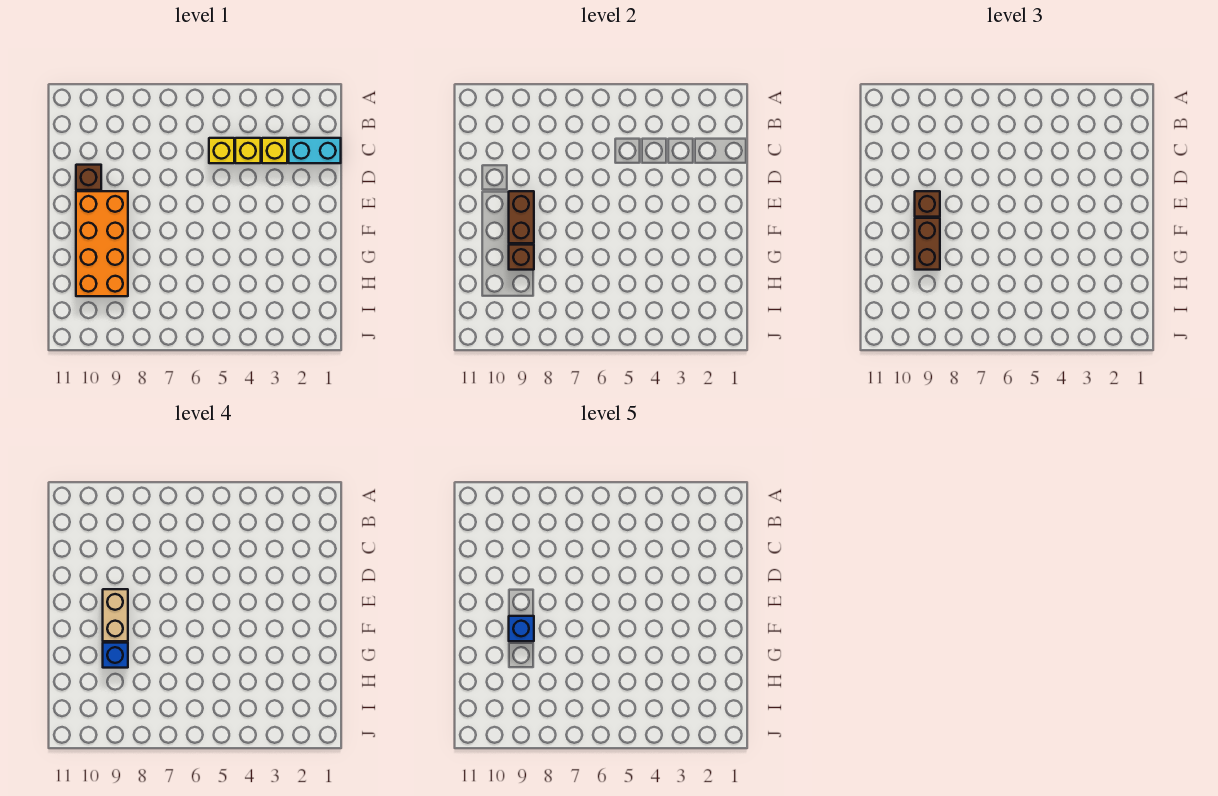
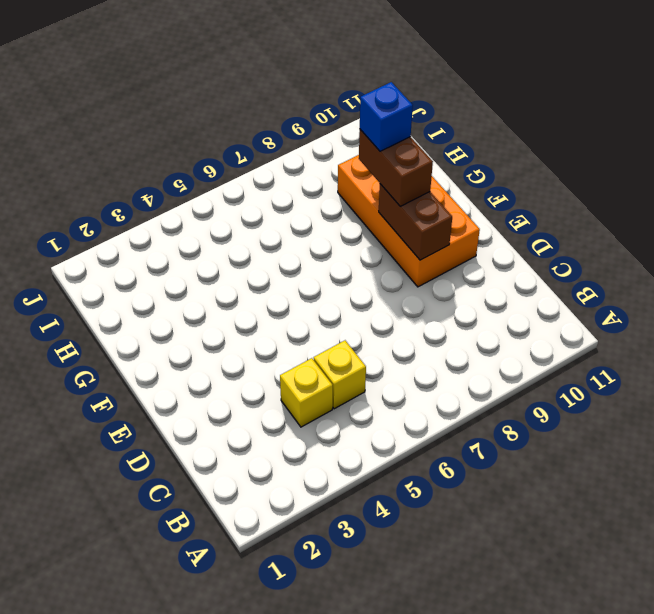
none -> cyan brick C1:C2 level 1
none -> yellow brick C3 level 1
none -> brown brick D10 level 1

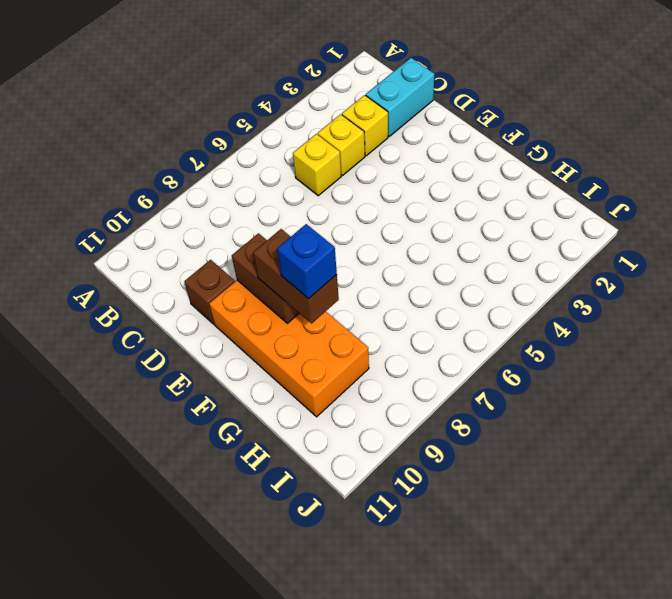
none -> brown brick G9 level 2
none -> brown brick E9 level 3
none -> tan brick E9:F9 level 4

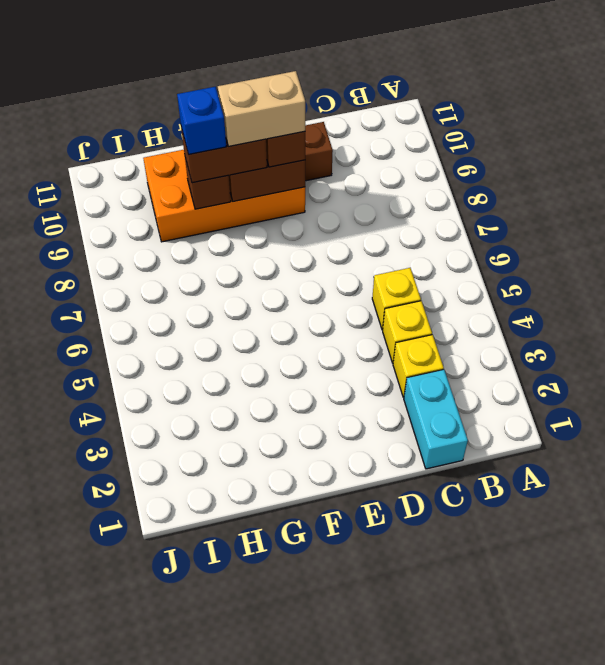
none -> blue brick F9 level 5

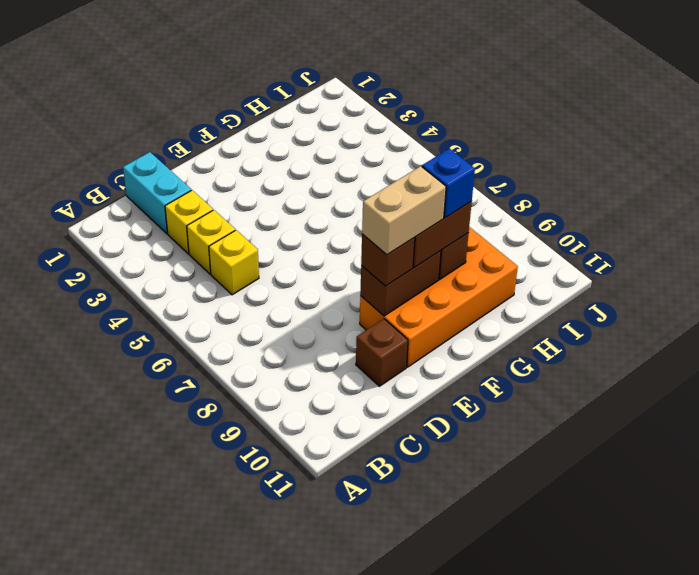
none -> blue brick F9 level 5

